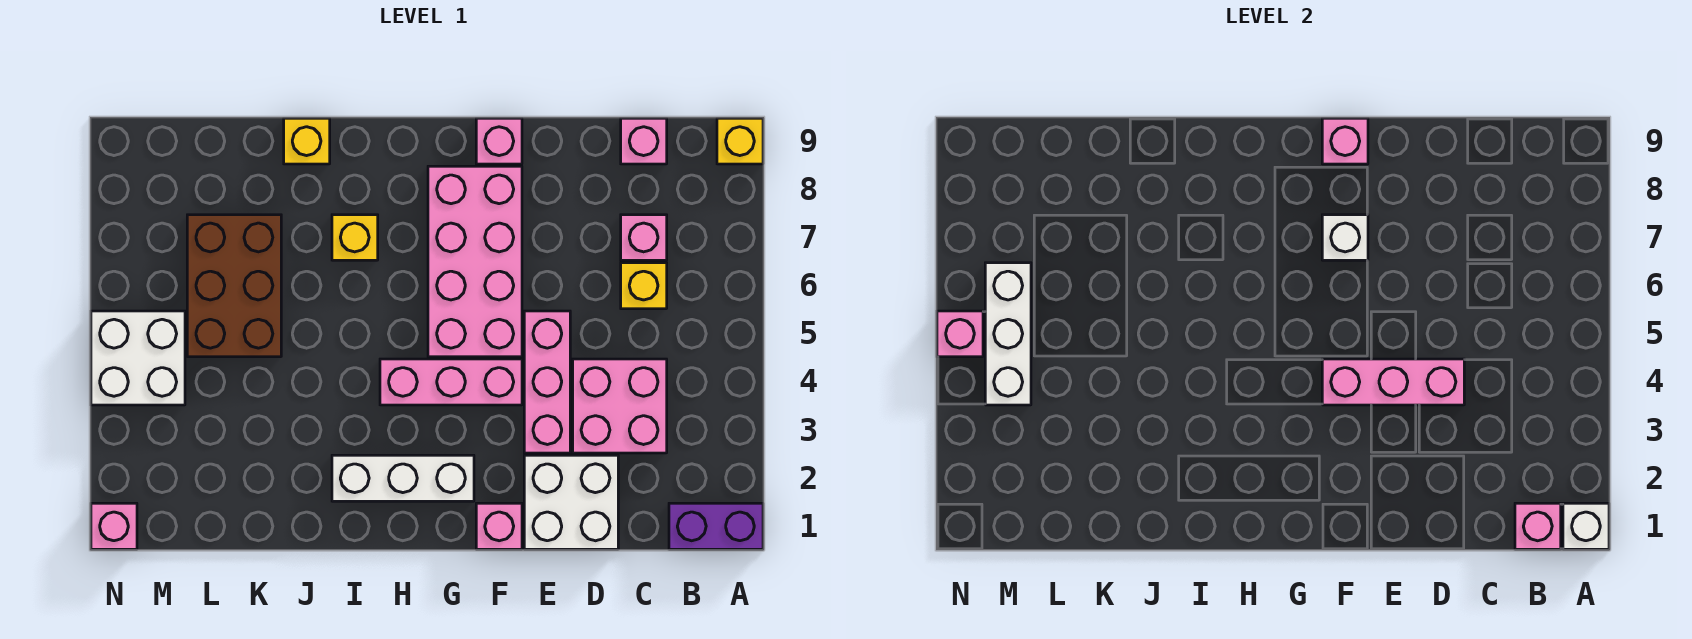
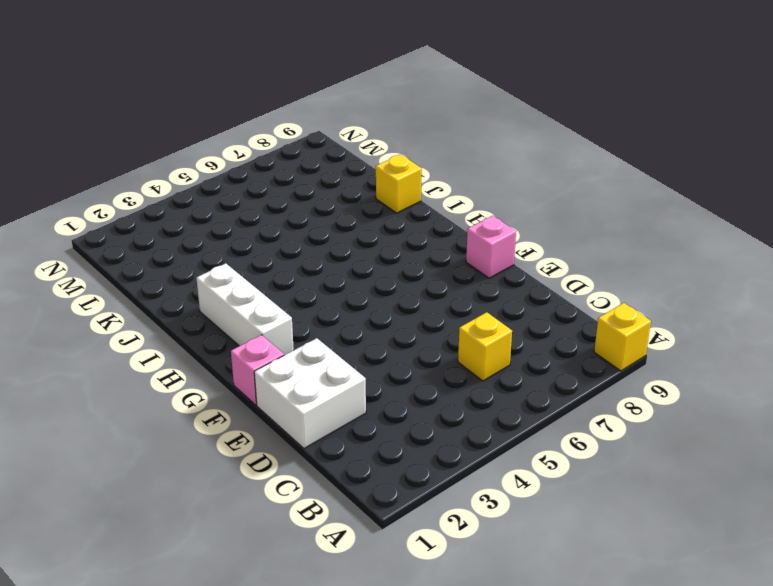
none -> purple brick A1:B1 level 1
none -> pink brick C3:D4 level 1
none -> pink brick C7 level 1

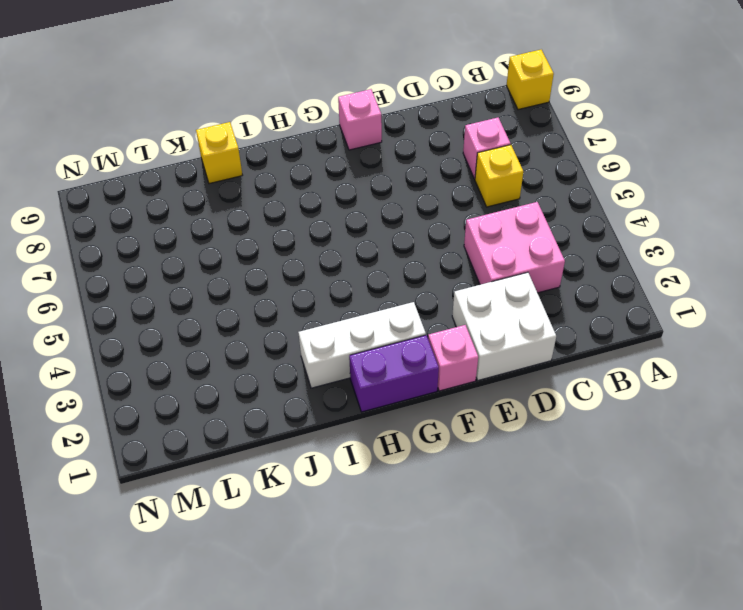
purple brick G1:H1 level 1 -> purple brick A1:B1 level 1
none -> pink brick C9 level 1
none -> pink brick E3:E5 level 1
none -> pink brick F4:H4 level 1

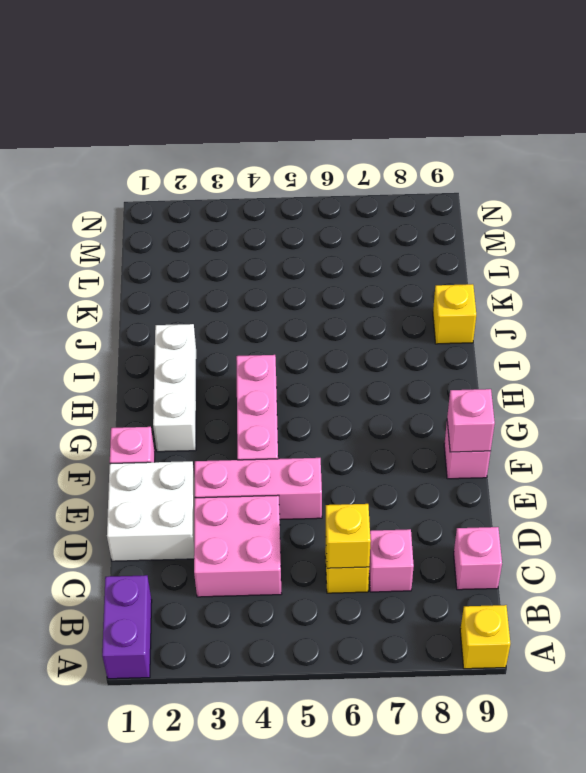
yellow brick C6 level 2 -> yellow brick I7 level 1
none -> pink brick F5:G8 level 1
none -> brown brick K5:L7 level 1
none -> white brick M4:N5 level 1

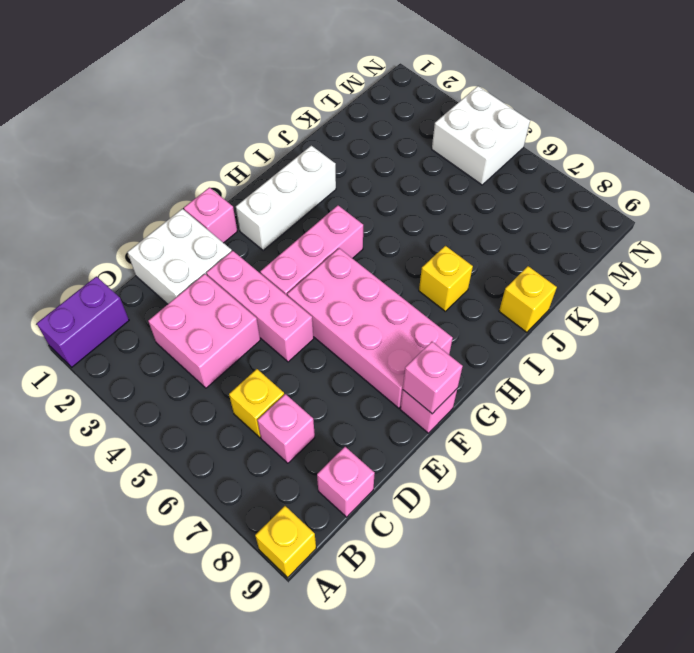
none -> brown brick K5:L7 level 1
none -> pink brick N1 level 1
none -> white brick A1 level 2

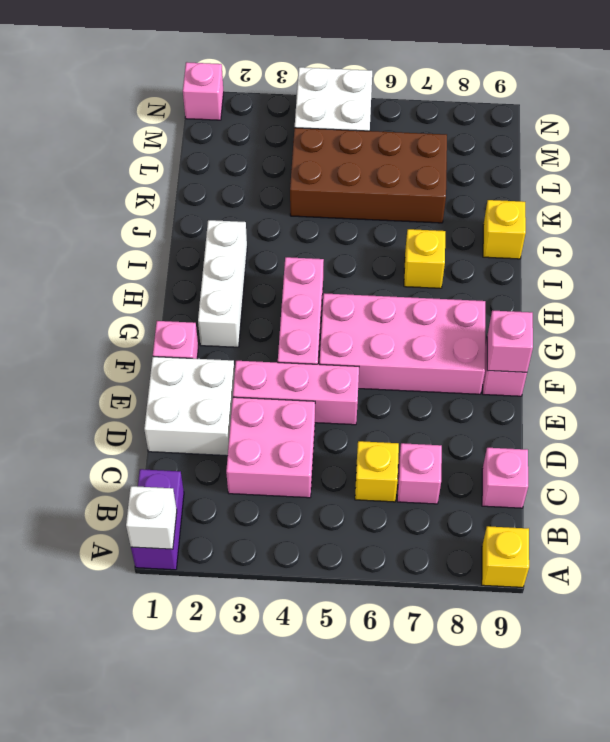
brown brick K4:L7 level 1 -> brown brick K5:L7 level 1
none -> pink brick B1 level 2
none -> pink brick D4:F4 level 2
none -> white brick F7 level 2

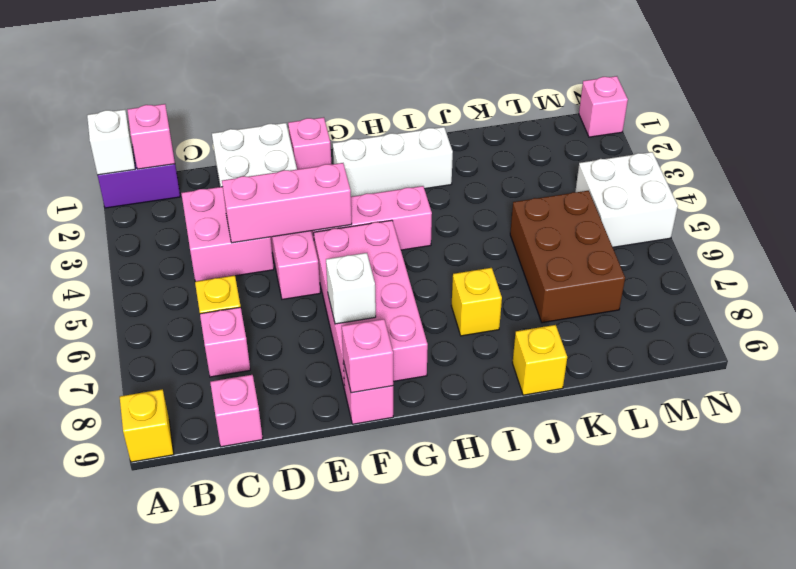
none -> white brick M4:M6 level 2
none -> pink brick N5 level 2

